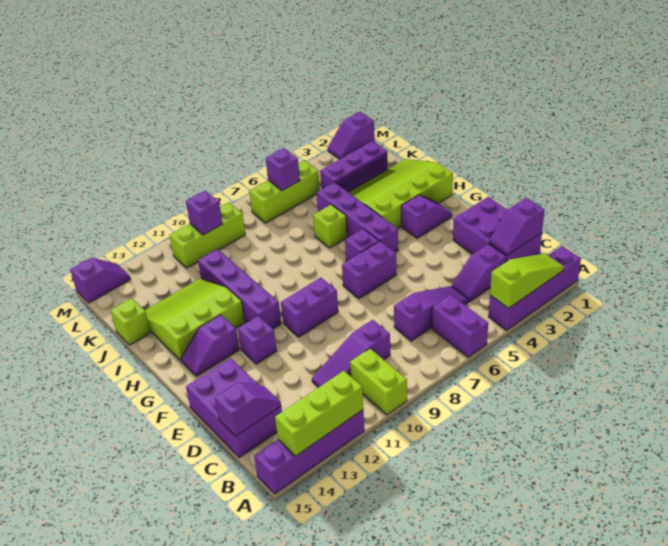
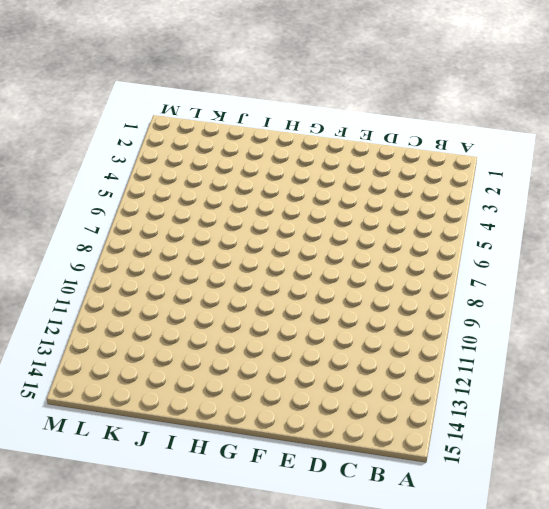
none -> purple brick A1:A4 level 1
none -> purple brick A6:B6 level 1
none -> lime brick A10:B10 level 1
none -> purple brick A12:A15 level 1

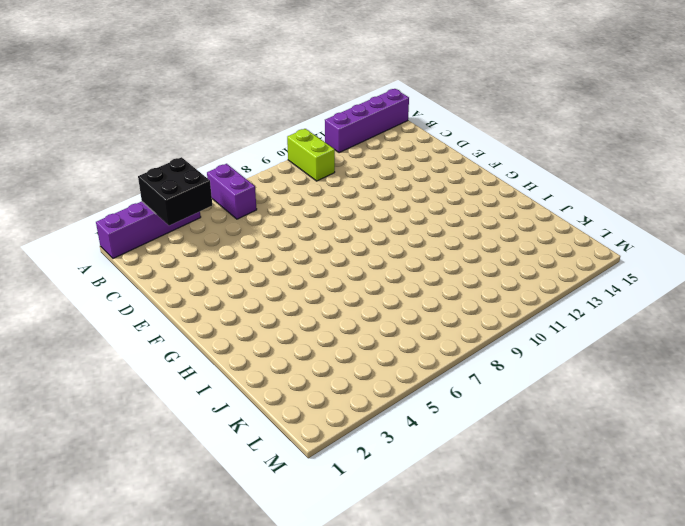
black brick A3:B4 level 2 -> lime slope A2:A4 level 2 top 4
none -> purple brick C1:E2 level 1
none -> purple slope C3:C4 level 1 top 3
none -> purple slope C5:C7 level 1 top 7
none -> purple slope C9:C11 level 1 top 9

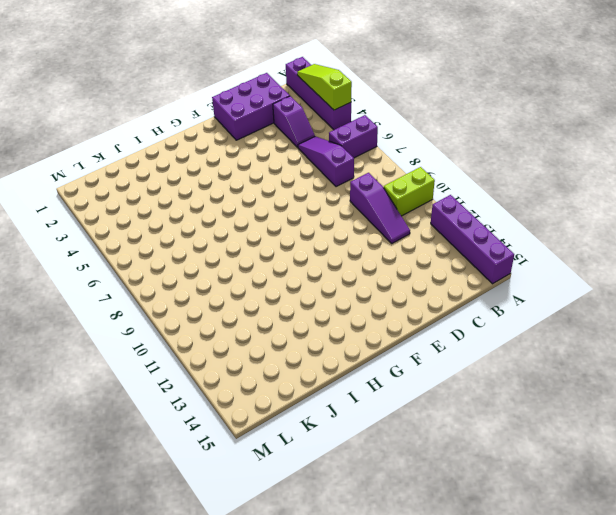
none -> purple brick C14:E15 level 1
none -> purple brick F6:F7 level 1
none -> purple brick F9:F10 level 1
none -> purple brick F12 level 1

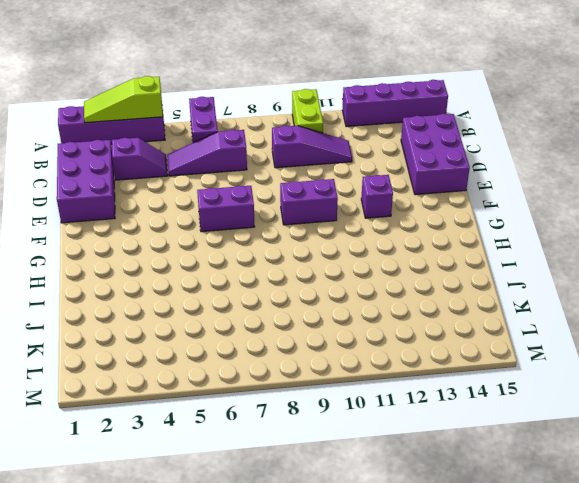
none -> purple slope G2:G3 level 1 top 3
none -> purple brick G5:J5 level 1
none -> purple brick G6 level 1
none -> purple brick G11:J11 level 1

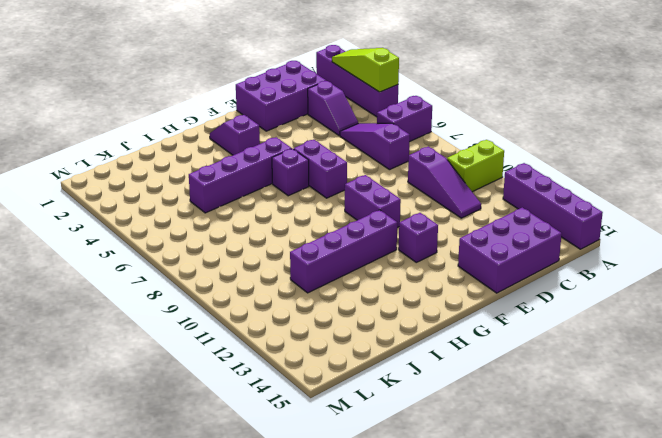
none -> purple slope G13:G14 level 1 top 13
none -> lime slope H1:J4 level 1 top H
none -> lime slope H12:J14 level 1 top H
none -> lime brick I6 level 1

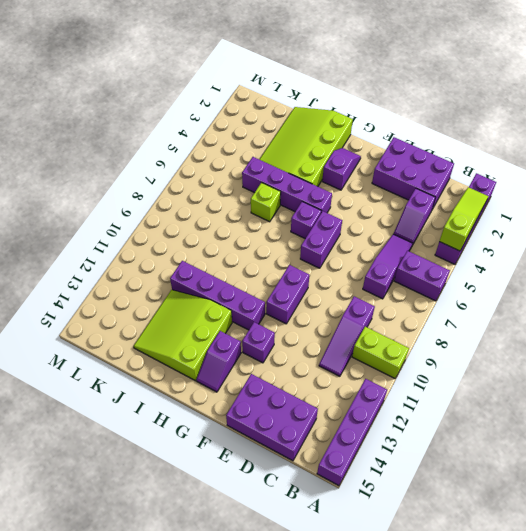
none -> lime brick J15 level 1
none -> purple brick K2:K4 level 1
none -> lime brick L5:L7 level 1
none -> lime brick L9:L11 level 1

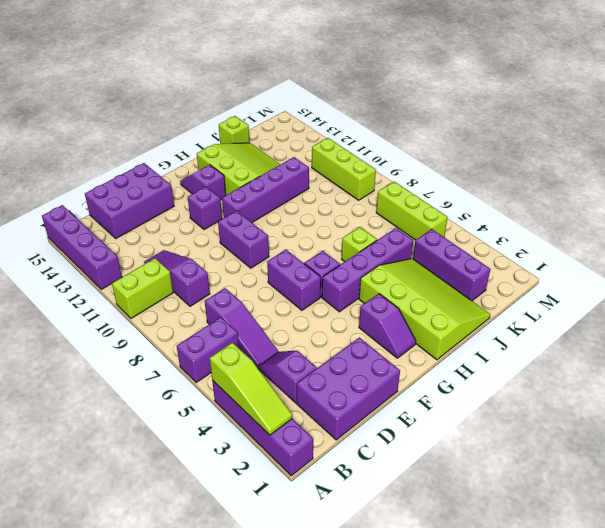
none -> purple slope M1:M2 level 1 top 1
none -> purple slope M14:M15 level 1 top 15
none -> lime brick A12:A14 level 2
none -> purple slope C1:C2 level 2 top 1

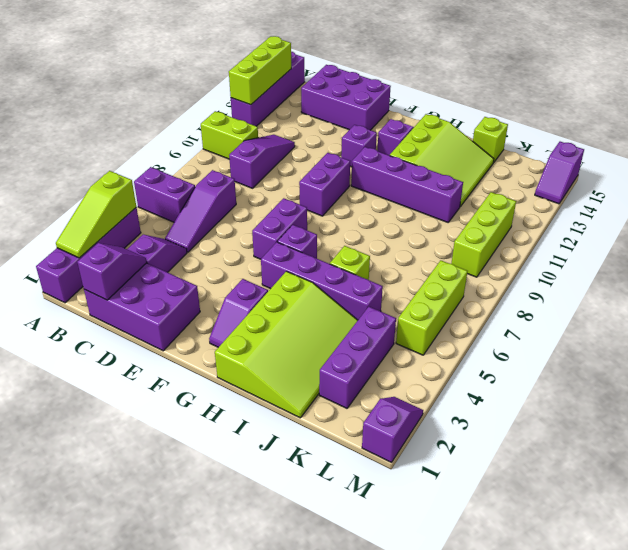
none -> purple slope C14:C15 level 2 top 15
none -> purple brick L6 level 2
none -> purple brick L10 level 2

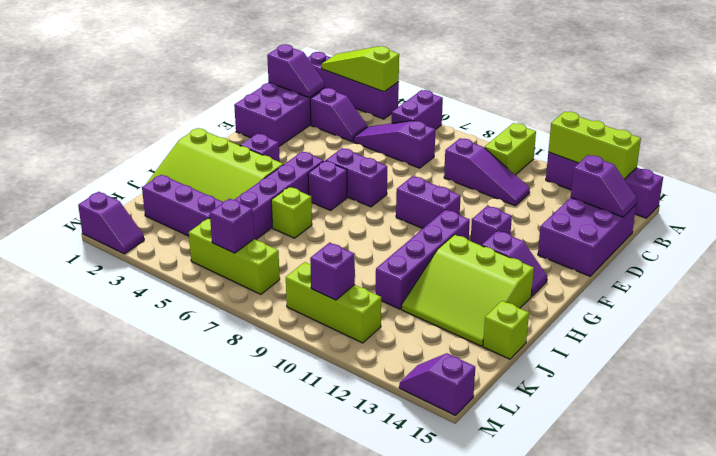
purple slope C14:C15 level 2 top 14 -> purple slope C14:C15 level 2 top 15

